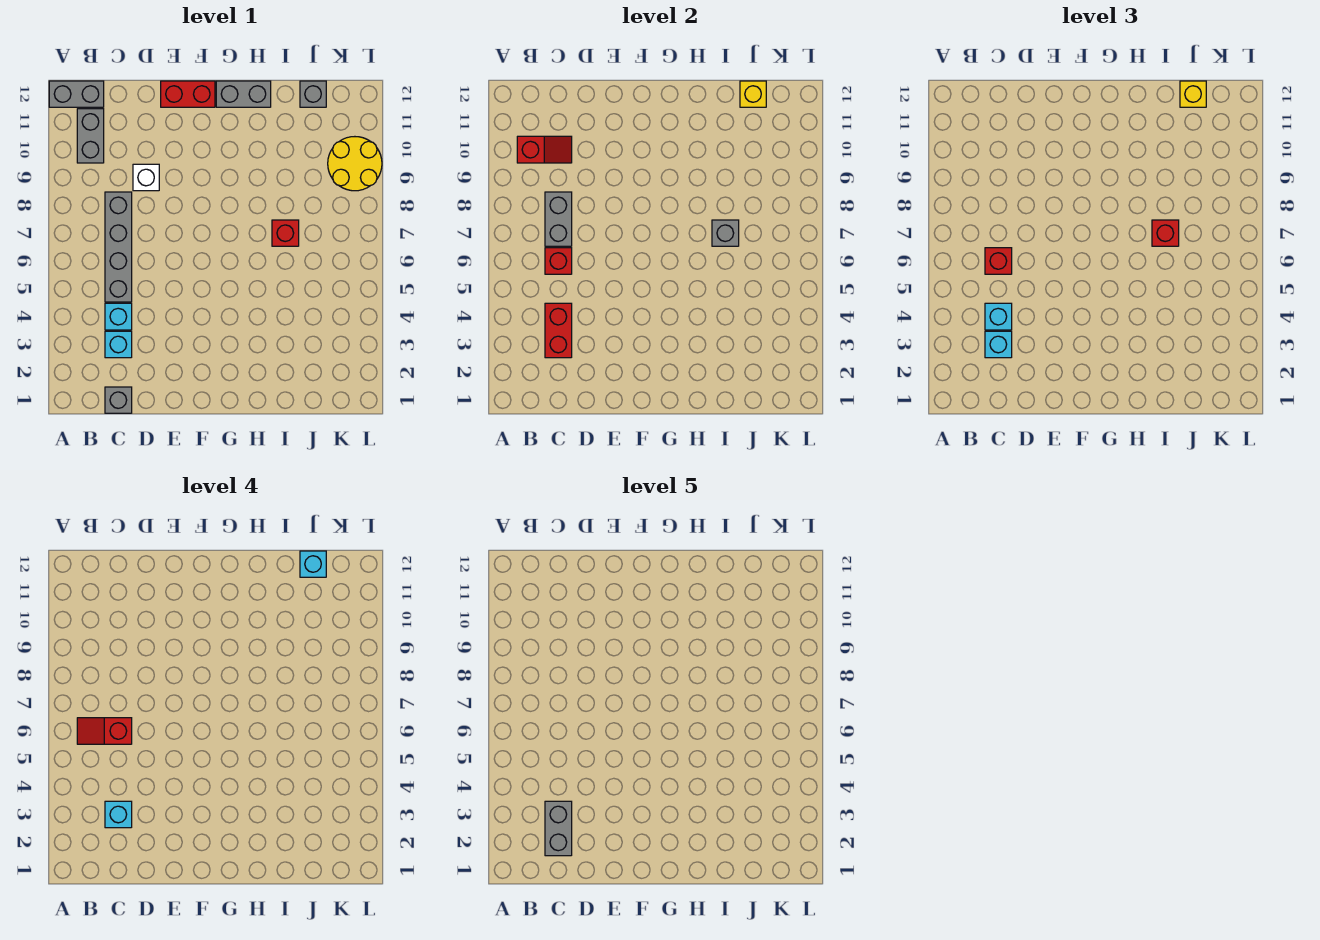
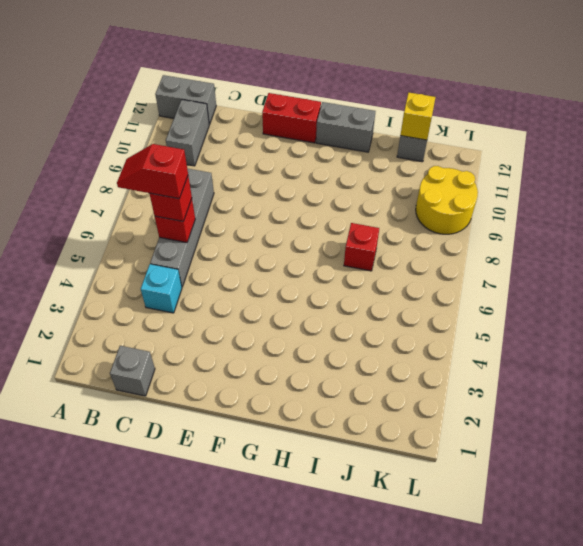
none -> cyan brick C3 level 1
none -> white brick D9 level 1
none -> red slope B10:C10 level 2 top B

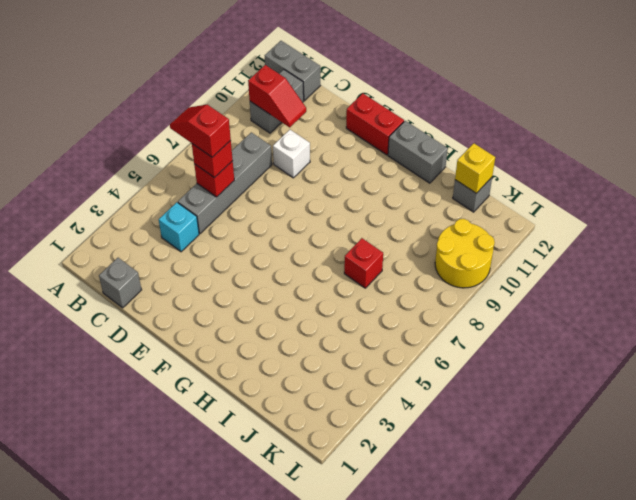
none -> cyan brick C3 level 1
none -> red brick C3:C4 level 2
none -> grey brick C7:C8 level 2

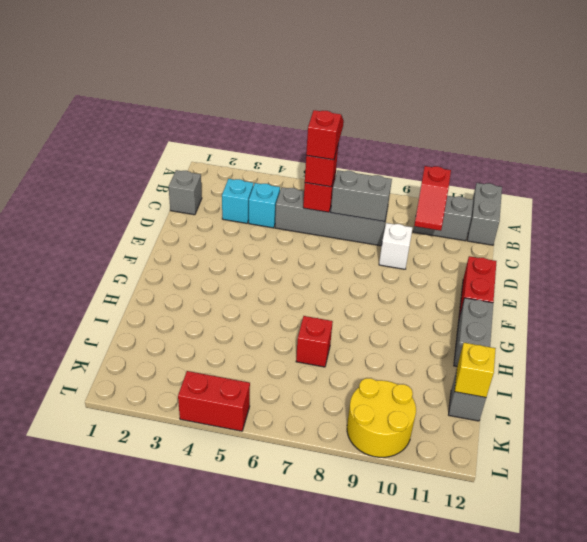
red brick L4:L5 level 1 -> red brick C3:C4 level 2
none -> grey brick I7 level 2
none -> cyan brick C3 level 3
none -> cyan brick C4 level 3

